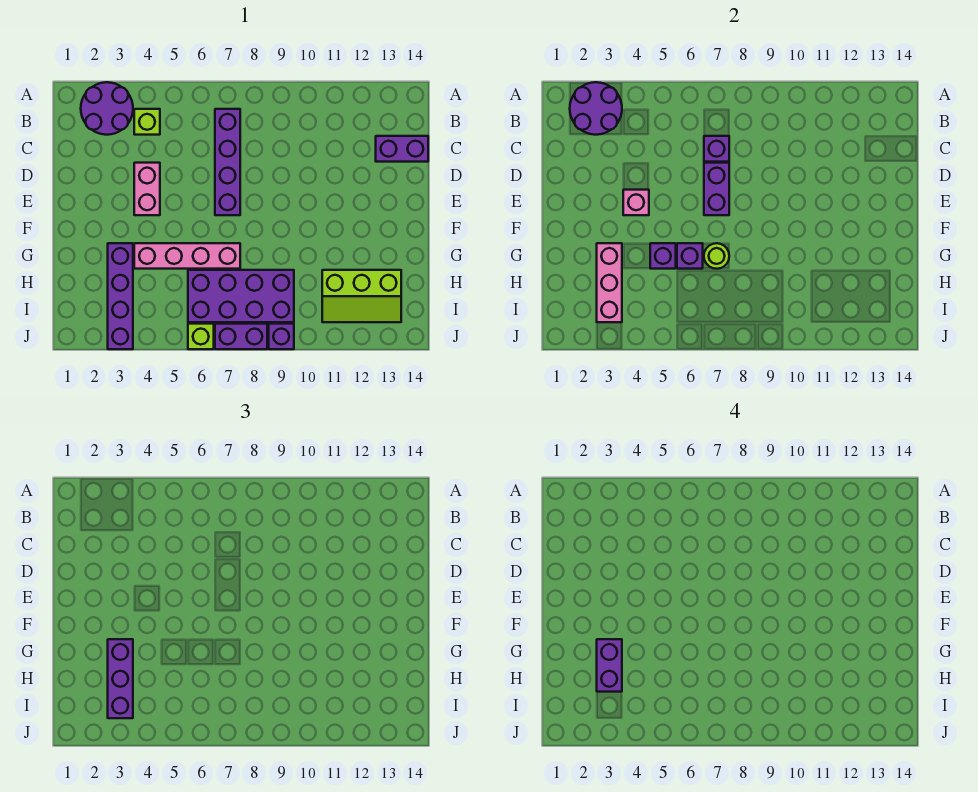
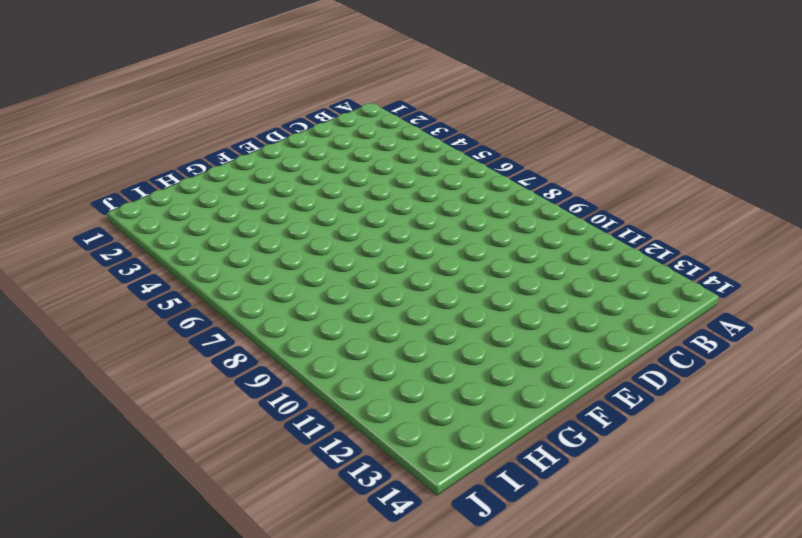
none -> purple round brick A2:B3 level 1
none -> lime brick B4 level 1
none -> purple brick B7:E7 level 1

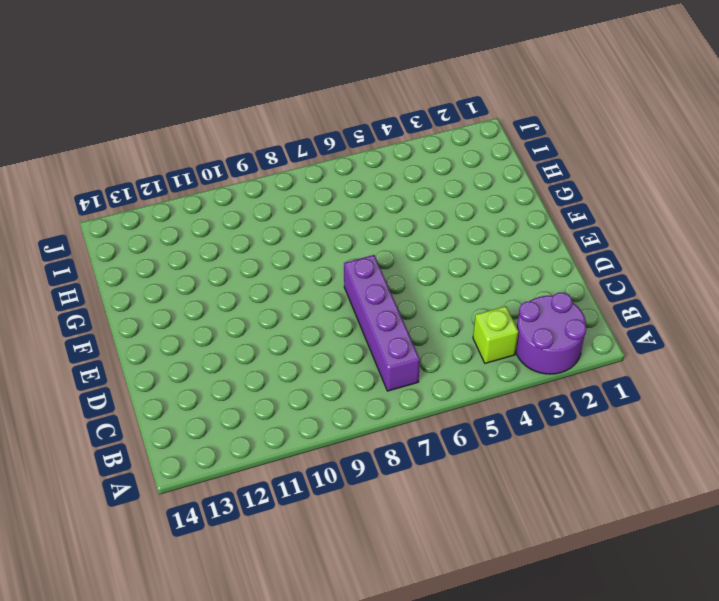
none -> purple brick C13:C14 level 1
none -> pink brick D4:E4 level 1
none -> purple brick G3:J3 level 1

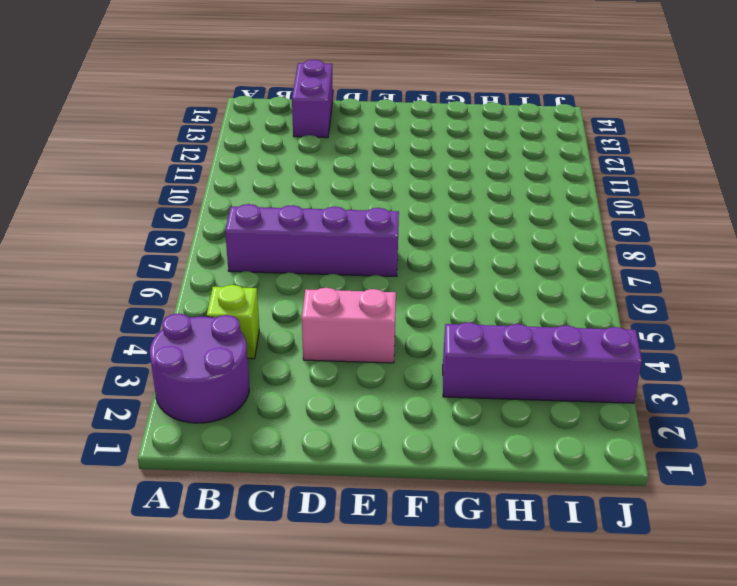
none -> pink brick G4:G7 level 1
none -> purple brick H6:I9 level 1
none -> lime slope H11:I13 level 1 top H

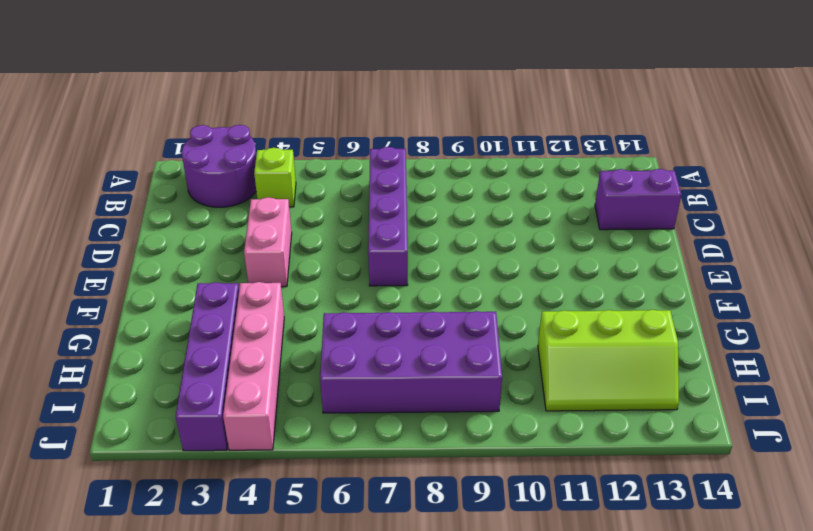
pink brick G4:J4 level 1 -> pink brick G4:G7 level 1
none -> lime brick J6 level 1
none -> purple brick J7:J8 level 1
none -> purple brick J9 level 1

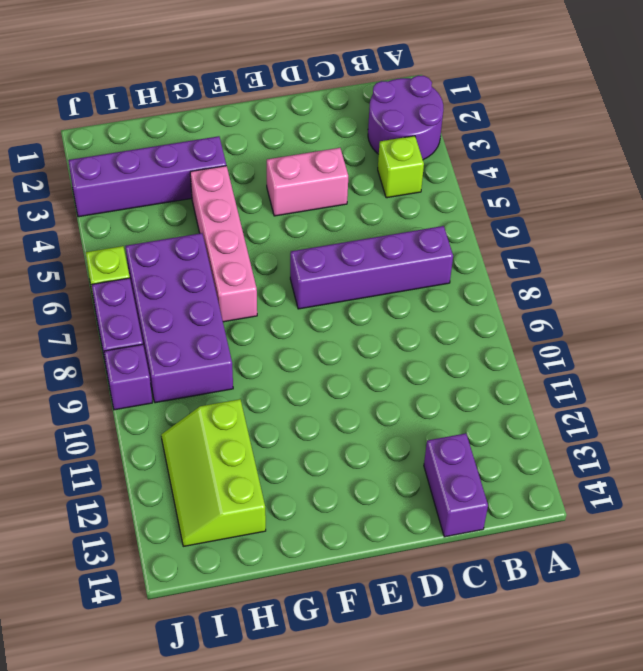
none -> purple round brick A2:B3 level 2
none -> purple brick C7 level 2
none -> purple brick D7:E7 level 2

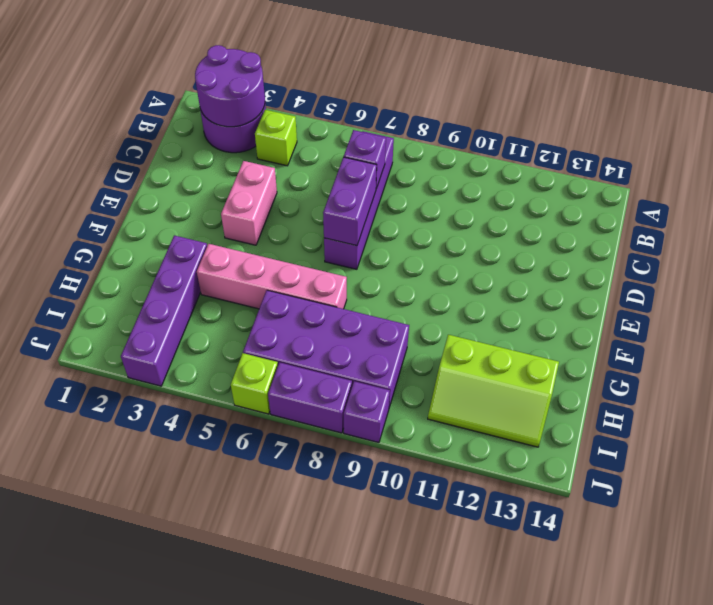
none -> purple brick C13:C14 level 1
none -> pink brick E4 level 2
none -> pink brick G3:I3 level 2

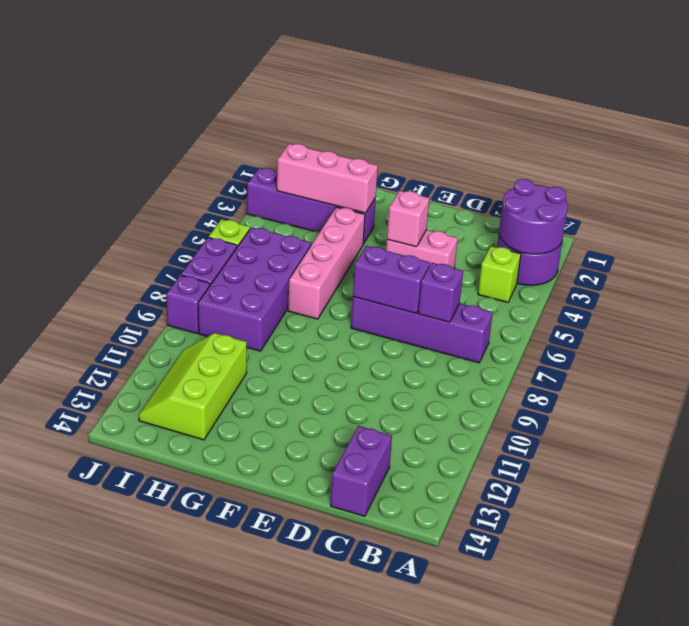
none -> purple brick G5 level 2
none -> purple brick G6 level 2
none -> lime round brick G7 level 2

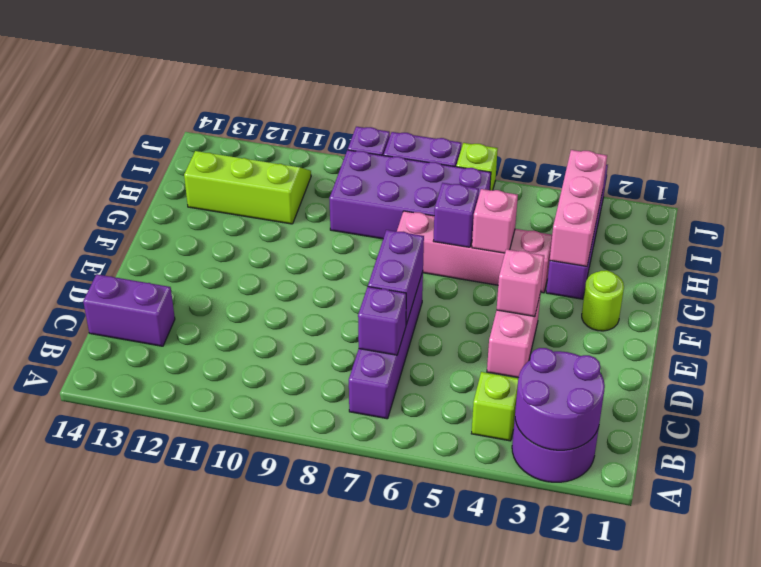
lime round brick F2 level 1 -> lime round brick G7 level 2
pink brick G5 level 2 -> purple brick G5 level 2
none -> purple brick G3:I3 level 3
none -> purple brick G3:H3 level 4

